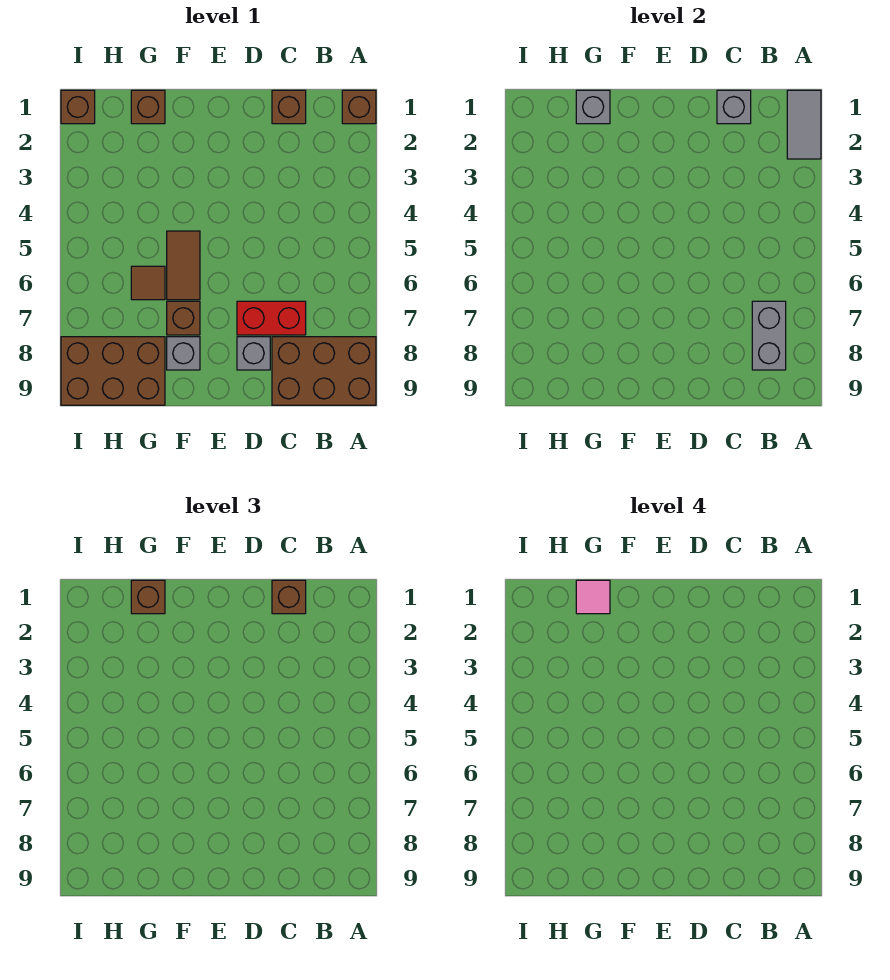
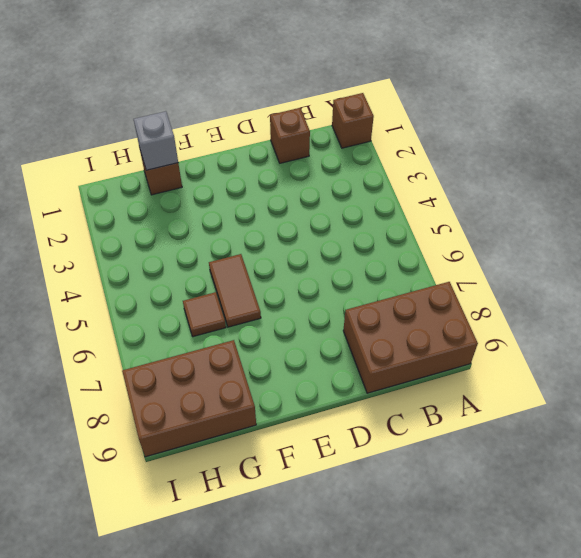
none -> red brick C7:D7 level 1
none -> grey brick D8 level 1
none -> brown brick F7 level 1

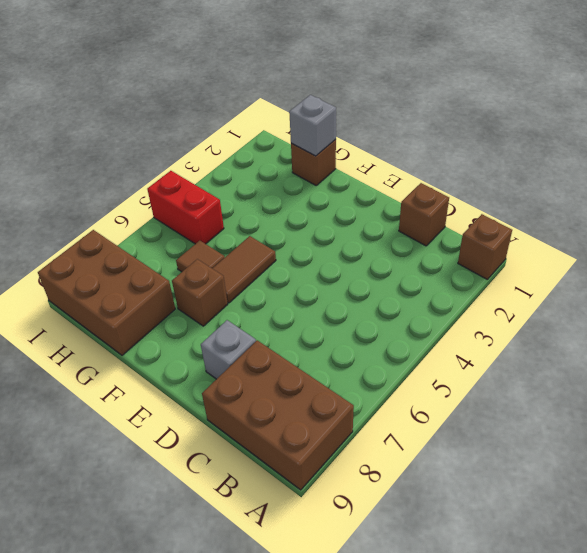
red brick H5:I5 level 1 -> red brick C7:D7 level 1
none -> grey brick F8 level 1
none -> brown brick I1 level 1
none -> grey tile A1:A2 level 2

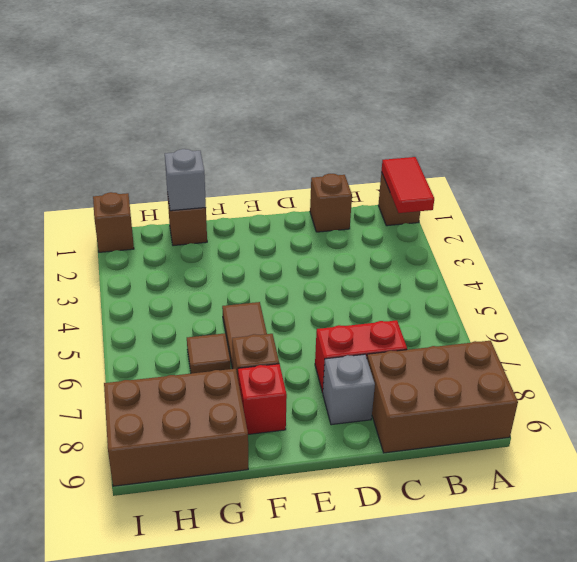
red tile A1:A2 level 2 -> grey tile A1:A2 level 2
red brick F8 level 1 -> grey brick F8 level 1
none -> grey brick B7:B8 level 2
none -> grey brick C1 level 2
none -> brown brick C1 level 3

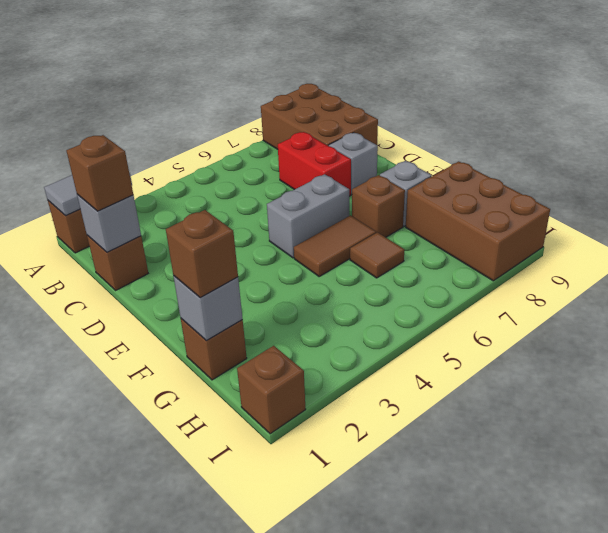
grey brick E5:E6 level 1 -> grey brick B7:B8 level 2
none -> pink tile G1 level 4

